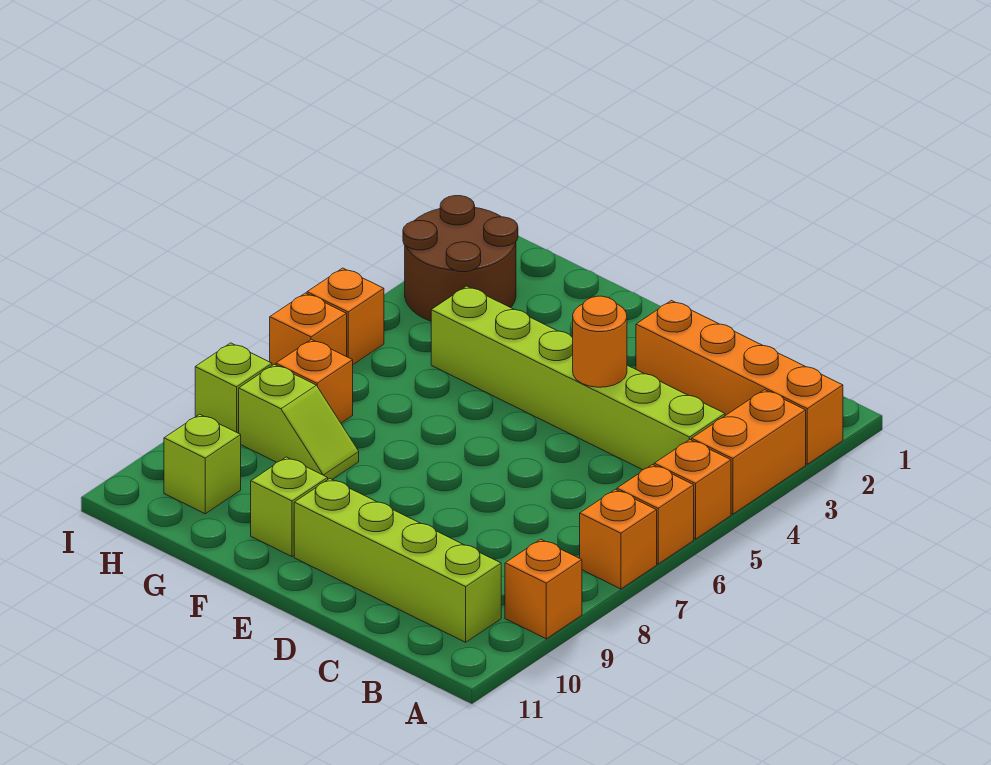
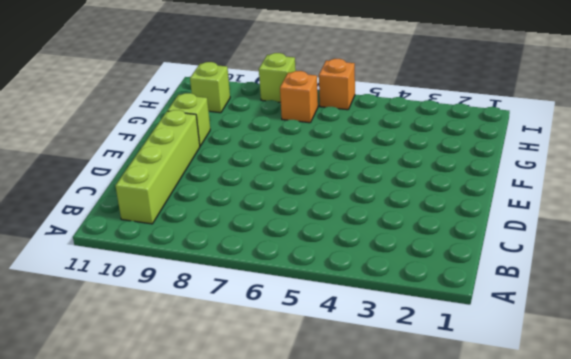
none -> orange brick A2:D2 level 1
none -> orange brick A3:A4 level 1
none -> orange brick A5 level 1

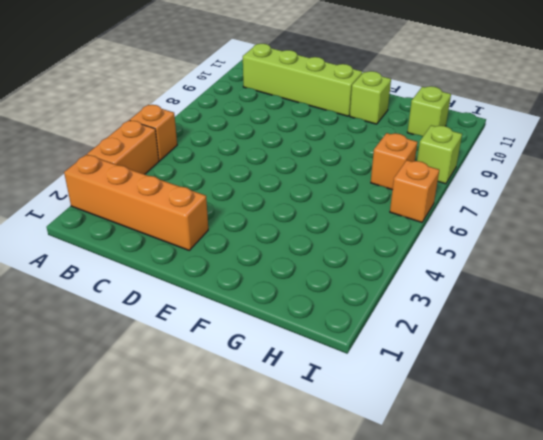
none -> orange brick A6 level 1
none -> orange brick A7 level 1
none -> orange brick A9 level 1

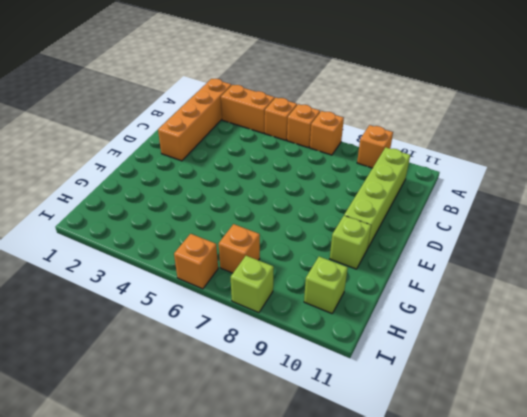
none -> lime brick B4:G4 level 1
none -> lime slope G8:H8 level 1 top H
none -> brown round brick H2:I3 level 1

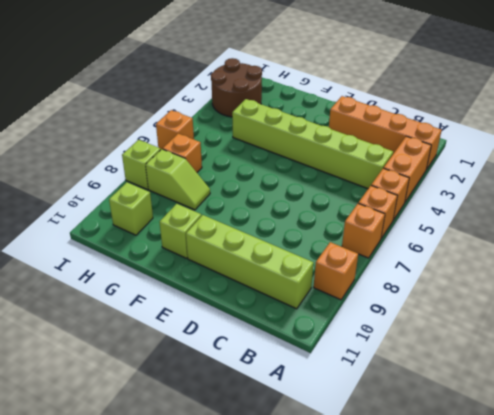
none -> orange brick I5 level 1
none -> orange round brick D4 level 2

